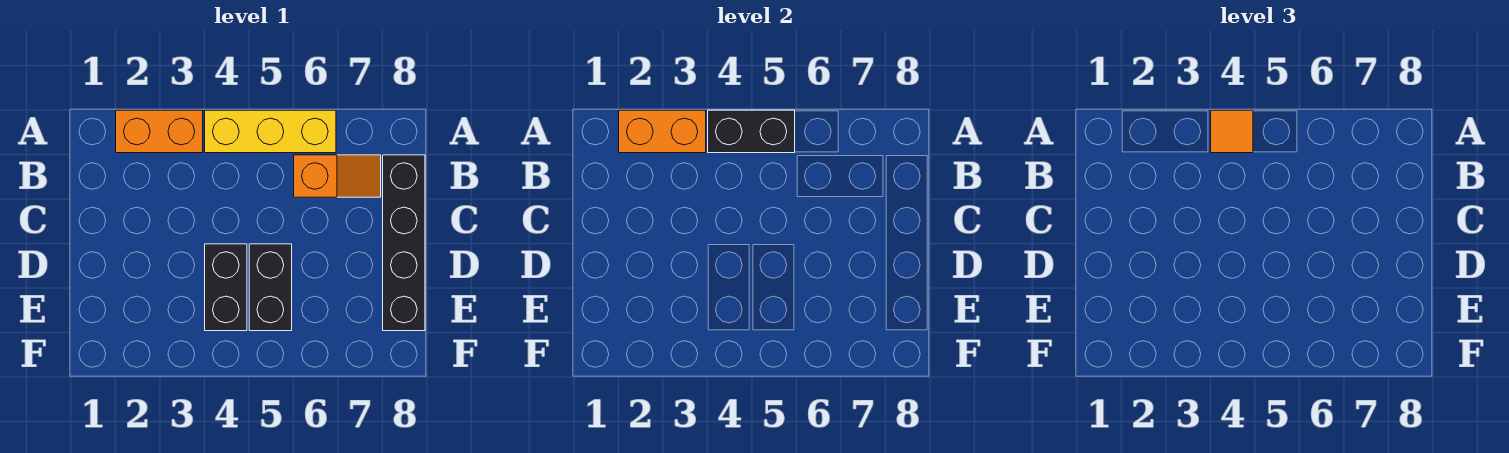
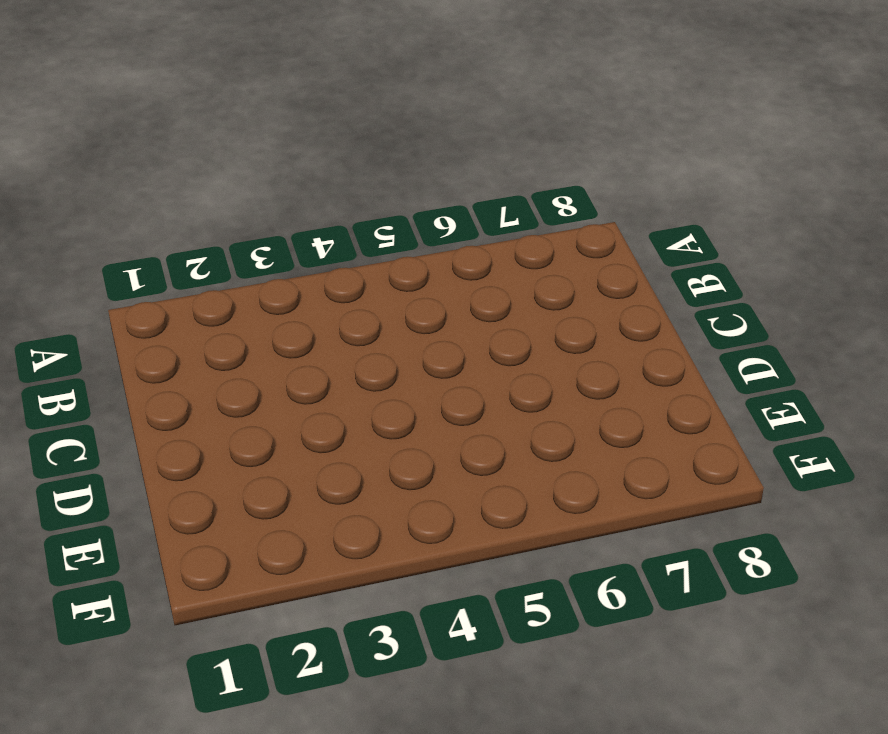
none -> orange brick A2:A3 level 1
none -> yellow brick A4:A6 level 1

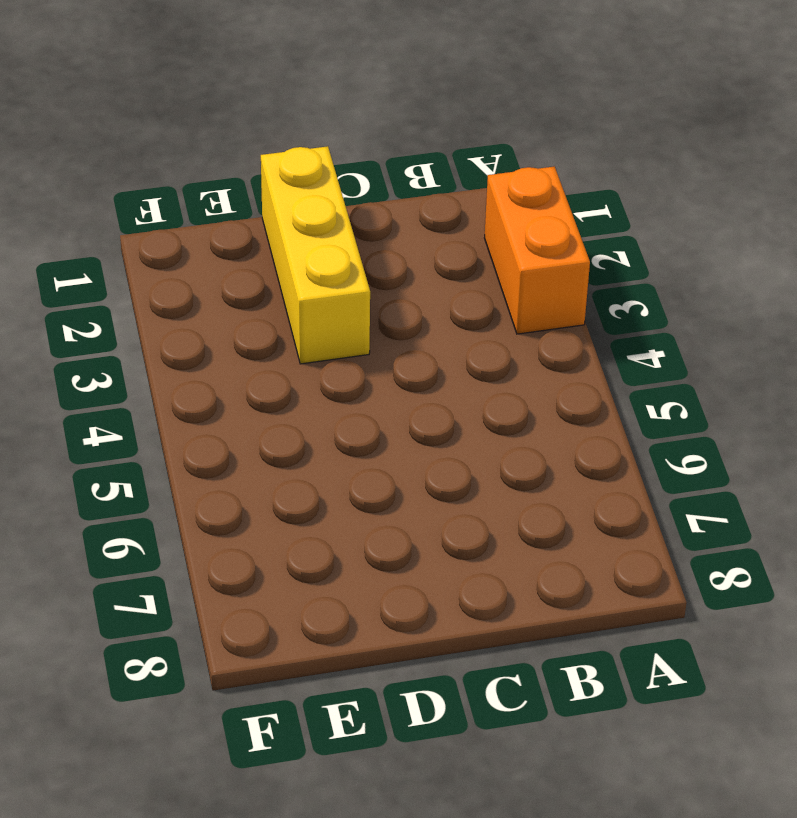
yellow brick D1:D3 level 1 -> yellow brick A4:A6 level 1
none -> orange slope B6:B7 level 1 top 6
none -> black brick B8:E8 level 1

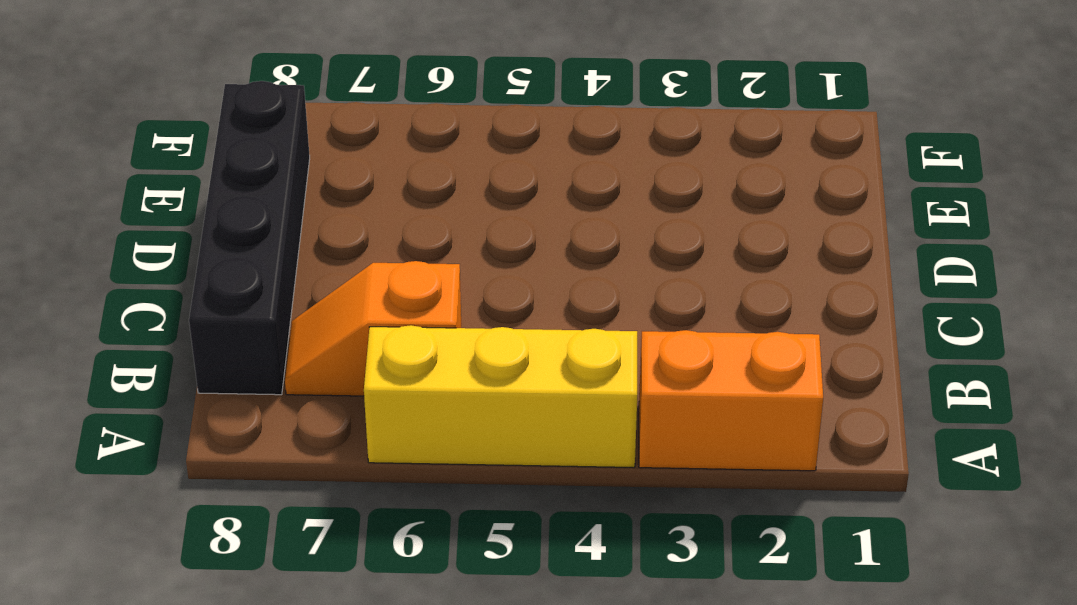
none -> black brick D4:E4 level 1
none -> black brick D5:E5 level 1

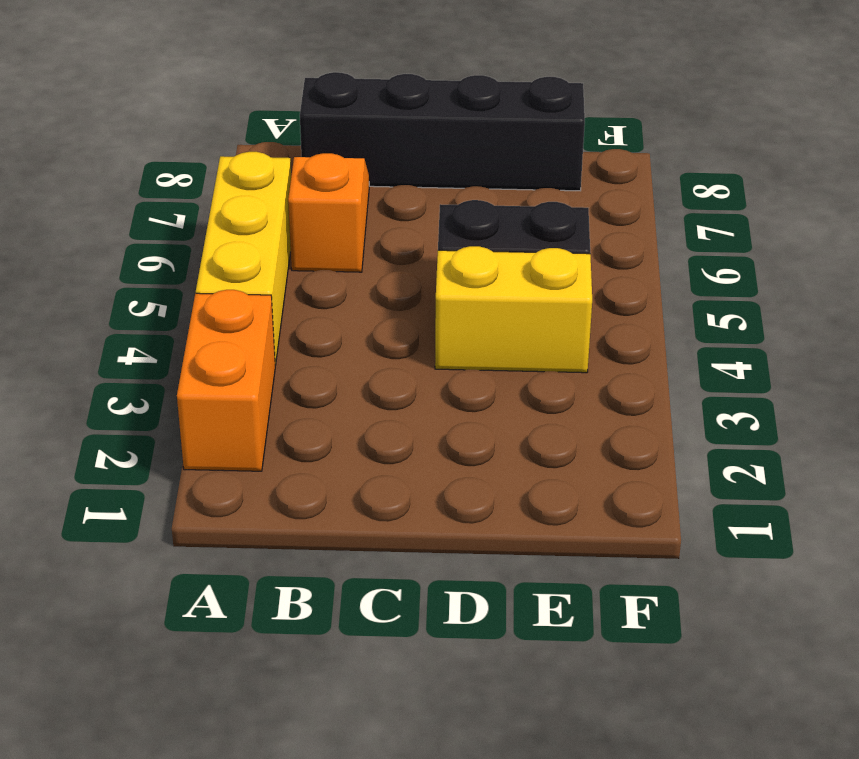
yellow brick D4:E4 level 1 -> black brick D4:E4 level 1
none -> orange brick A2:A3 level 2
none -> black brick A4:A5 level 2

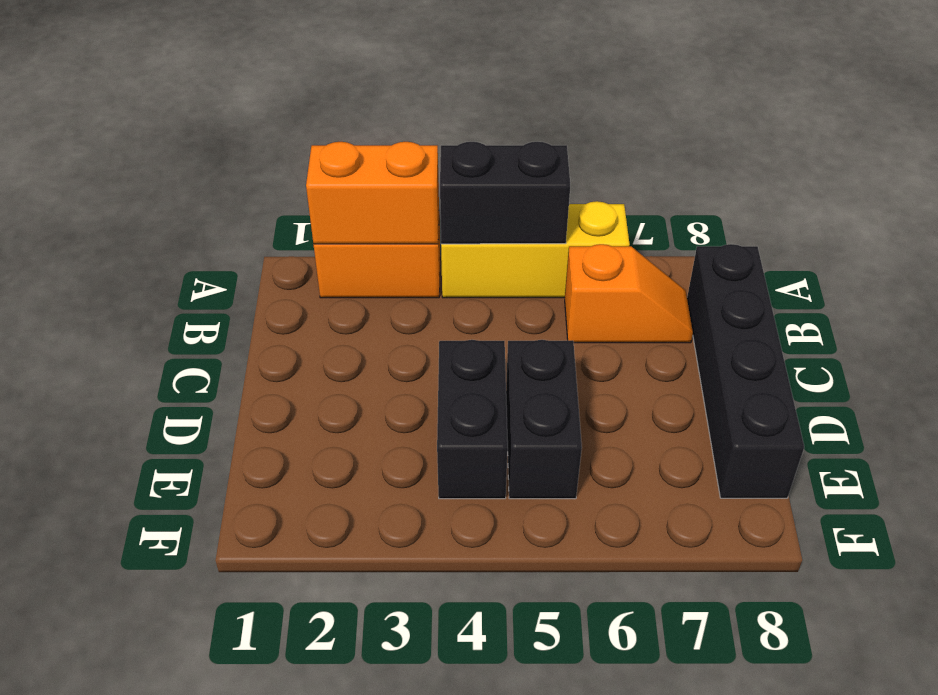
none -> orange tile A4 level 3

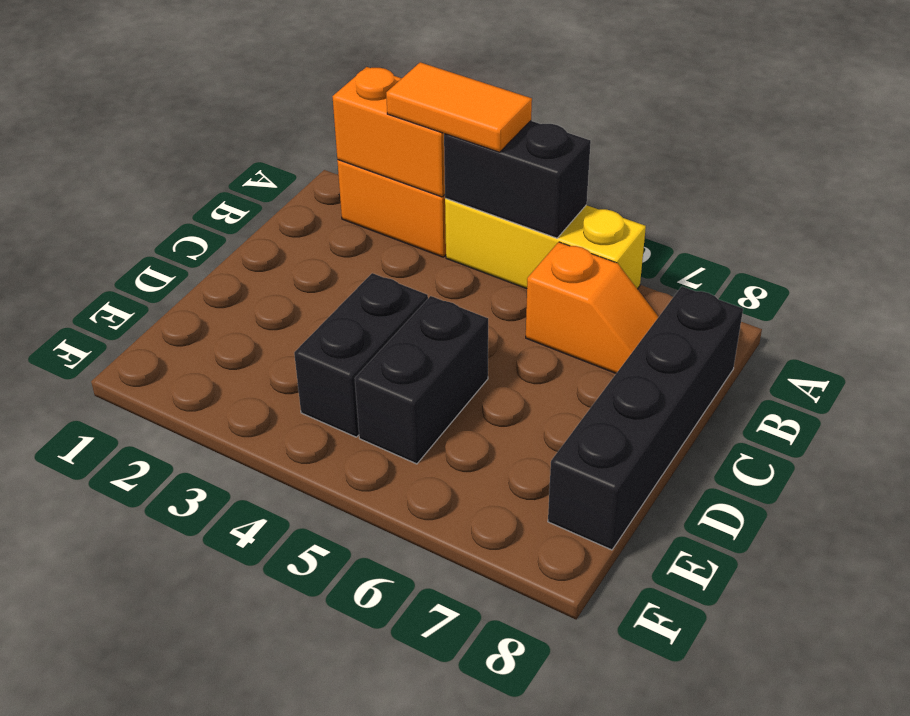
orange tile A3:A4 level 3 -> orange tile A4 level 3

